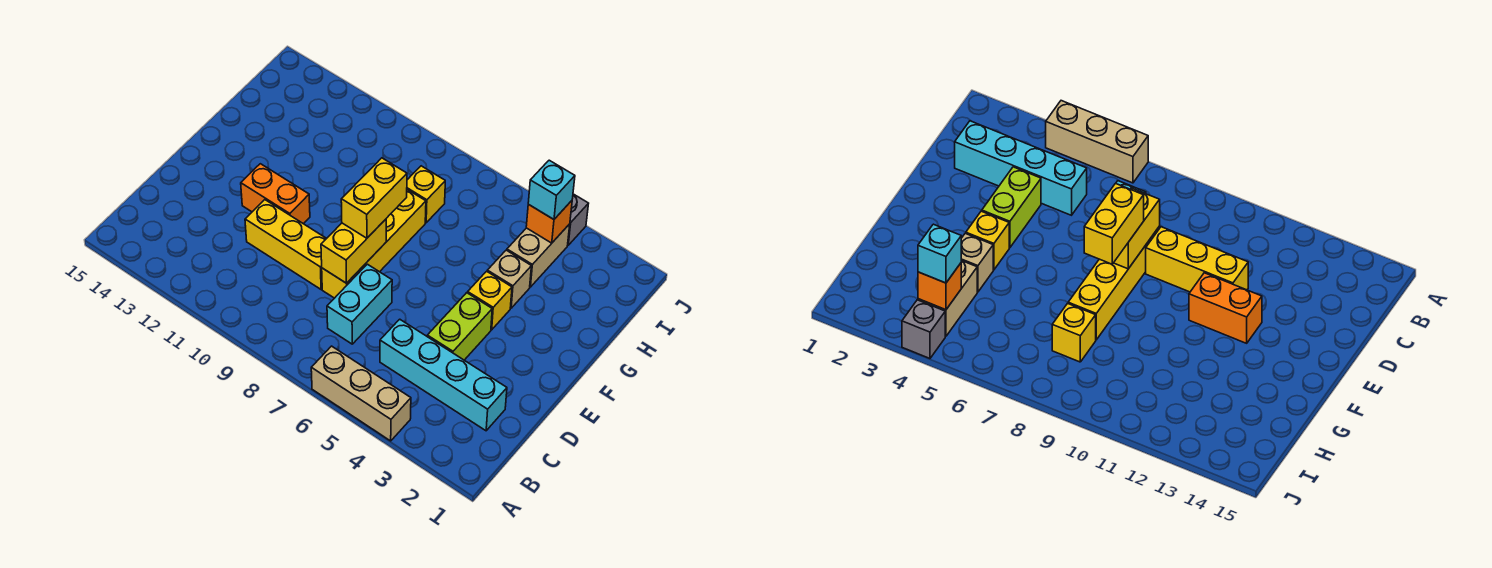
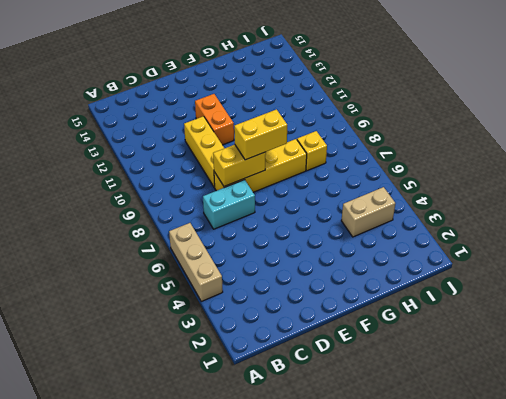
none -> cyan brick C2:C5 level 1
none -> lime brick D4:E4 level 1
none -> yellow brick F4 level 1

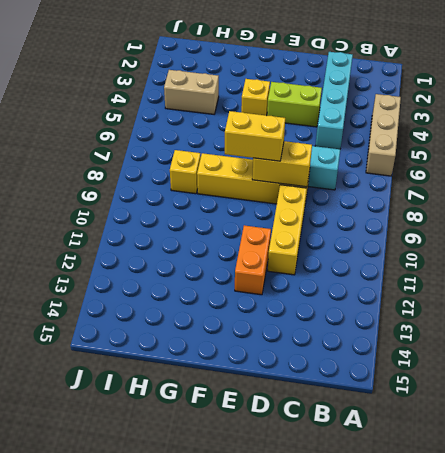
none -> tan brick G4 level 1
none -> grey brick J4 level 1
none -> orange brick I4 level 2

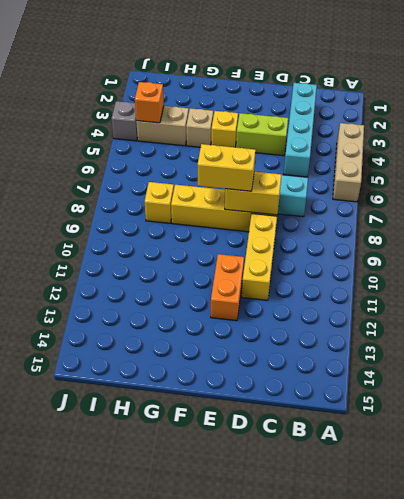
none -> cyan brick I4 level 3

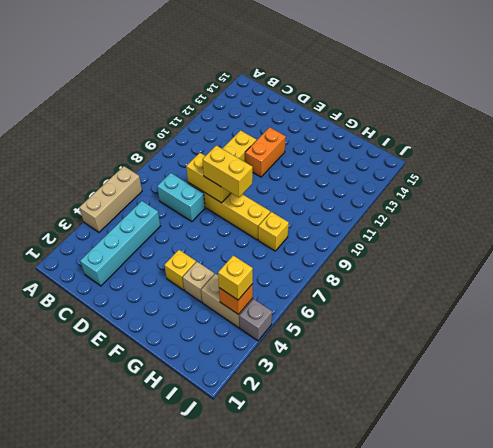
yellow brick I4 level 3 -> cyan brick I4 level 3
none -> lime brick D4:E4 level 1

